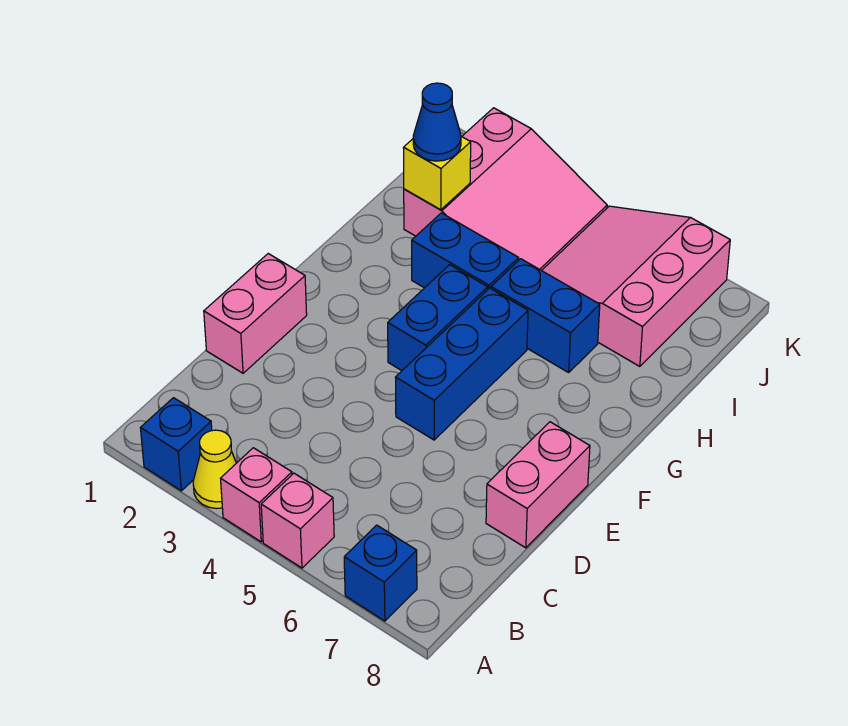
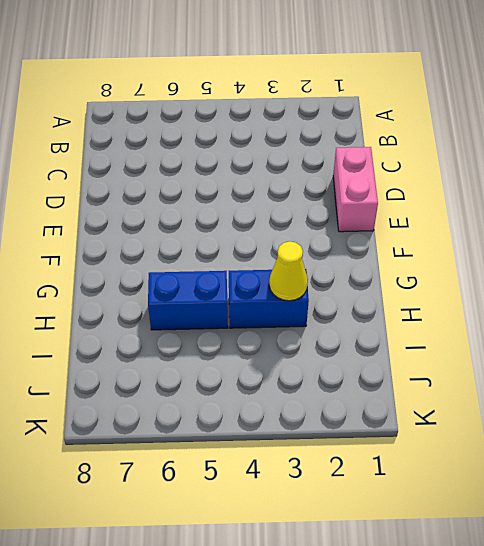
yellow cone H3 level 2 -> yellow cone A3 level 1
none -> blue brick A2 level 1
none -> pink brick A4 level 1
none -> pink brick A5 level 1

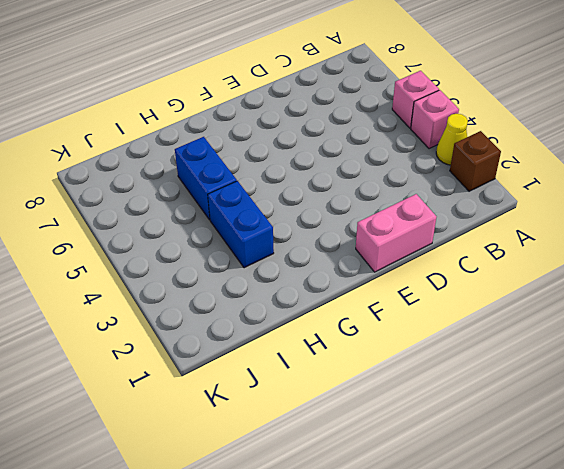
brown brick A2 level 1 -> blue brick A2 level 1
none -> blue brick A7 level 1
none -> pink brick D8:E8 level 1
none -> blue brick E5:G5 level 1

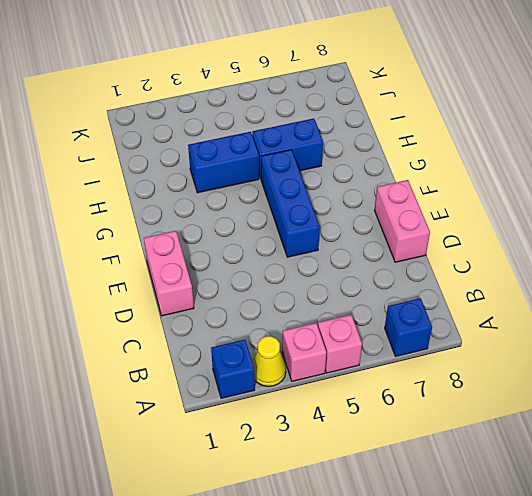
none -> blue brick F4:G4 level 1
none -> pink slope I2:K4 level 1 top 2
none -> pink slope I5:K7 level 1 top 7

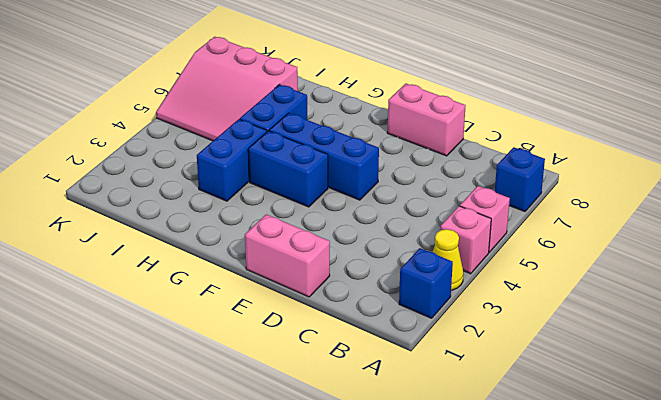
none -> pink slope I2:K4 level 1 top 2
none -> yellow brick I2 level 2
none -> blue cone I2 level 3

